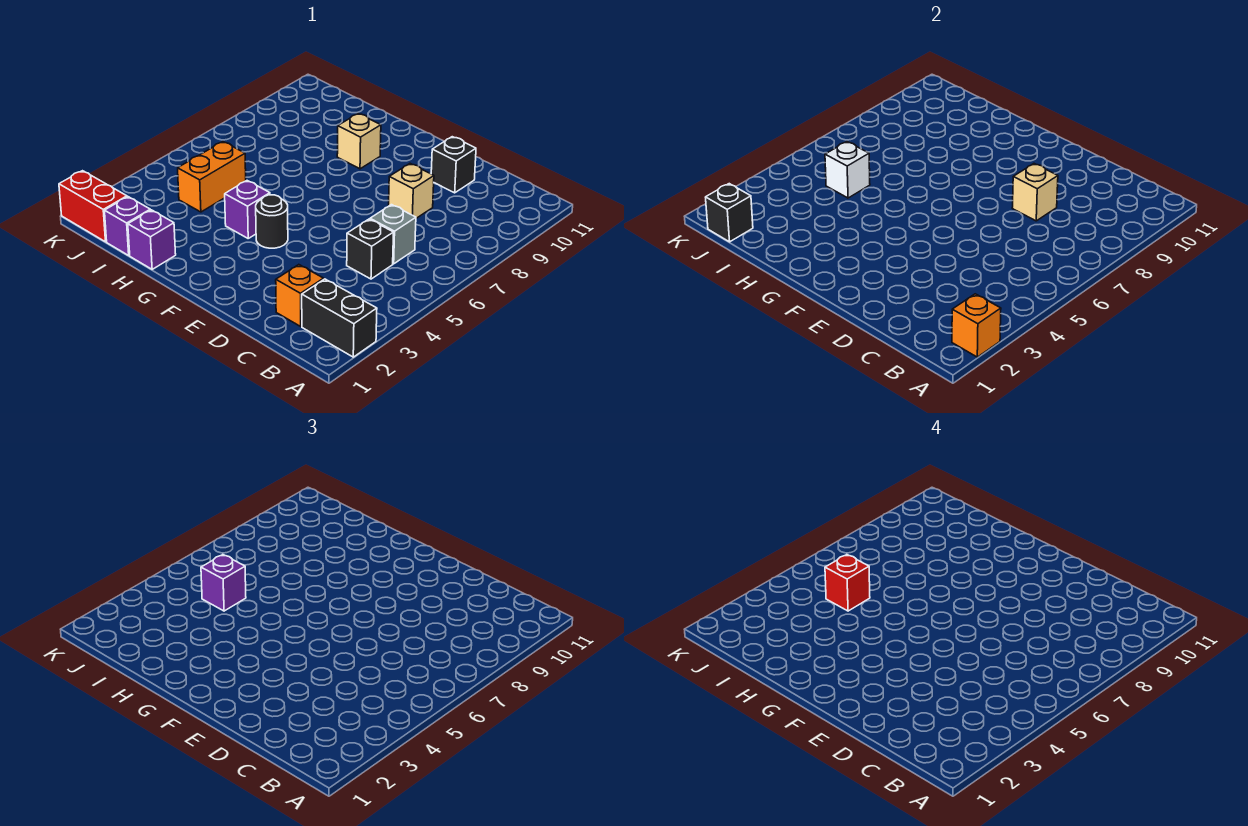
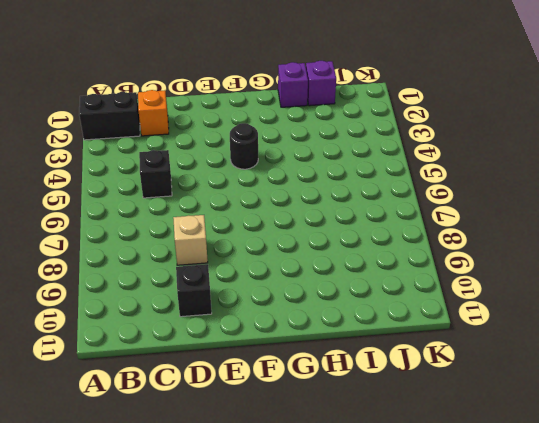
none -> grey brick C6 level 1
none -> purple brick G4 level 1
none -> tan brick G9 level 1

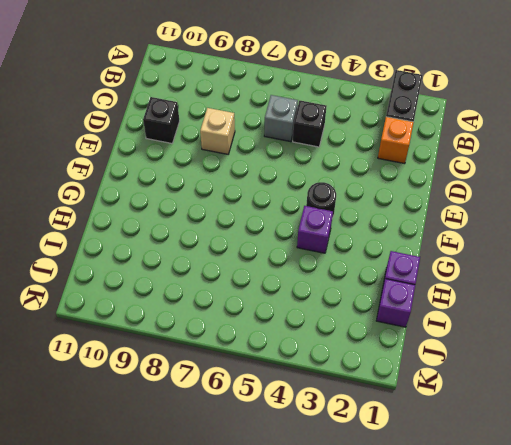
none -> tan brick G9 level 1
none -> orange brick I4:I5 level 1
none -> red brick J1:K1 level 1

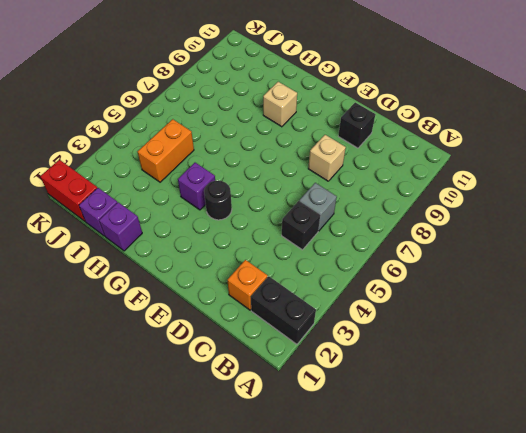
none -> orange brick A2 level 2
none -> tan brick D8 level 2
none -> white brick I5 level 2

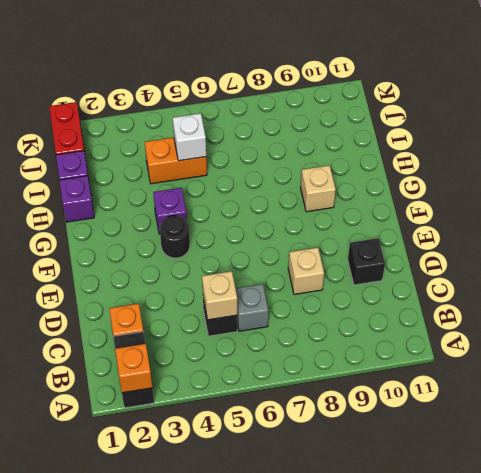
tan brick C5 level 2 -> tan brick D8 level 2
none -> black brick J1 level 2
none -> purple brick I5 level 3
none -> red brick I5 level 4

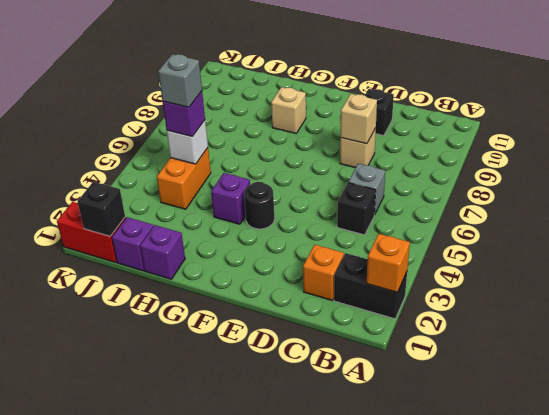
grey brick I5 level 4 -> red brick I5 level 4

